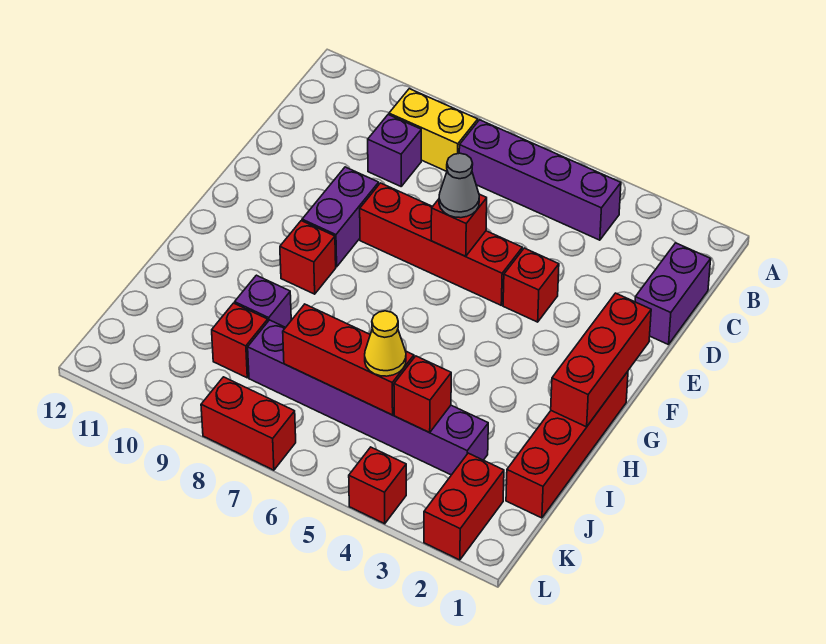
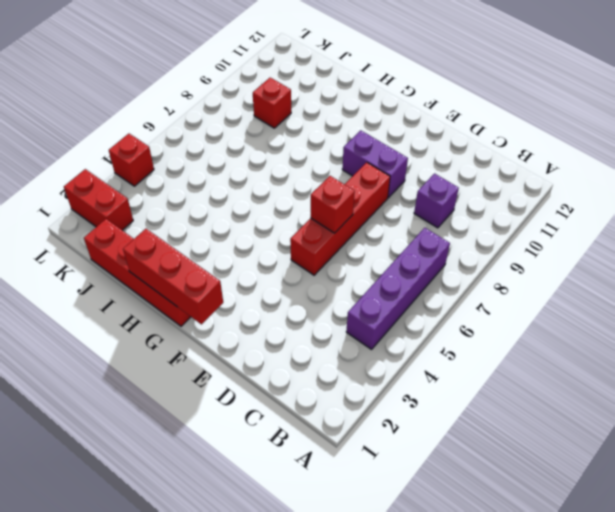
none -> yellow brick B8:B9 level 1
none -> purple brick C1:D1 level 1
none -> red brick E4 level 1

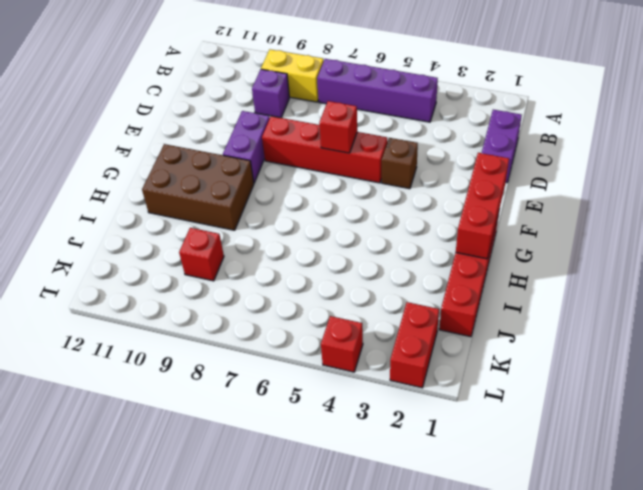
brown brick E4 level 1 -> red brick E4 level 1
brown brick G9:H11 level 1 -> red brick G9 level 1
none -> purple brick I9 level 1
none -> purple brick J3:J8 level 1
none -> red brick L7:L8 level 1

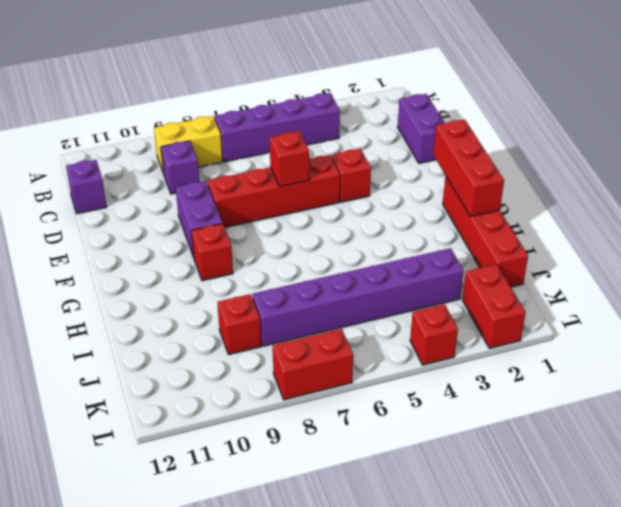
purple brick C12 level 1 -> purple brick I9 level 1
none -> red brick J4 level 2
none -> red brick J5:J7 level 2
none -> grey cone E6 level 3

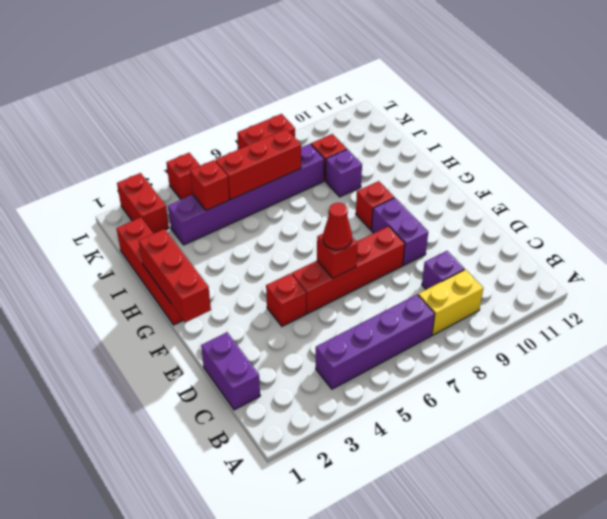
red cone E6 level 3 -> grey cone E6 level 3
none -> yellow cone J5 level 3

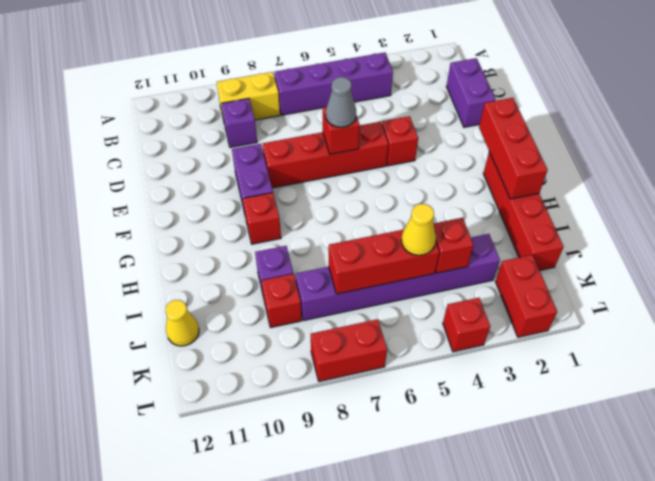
yellow cone J12 level 1 -> none

